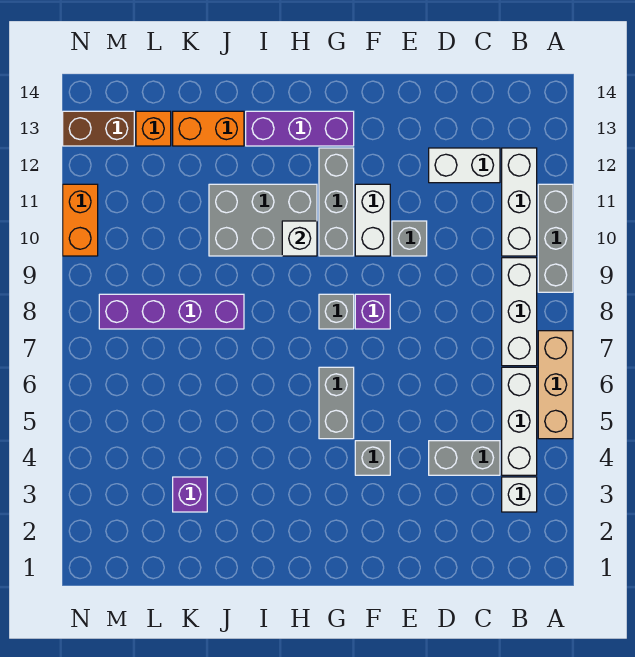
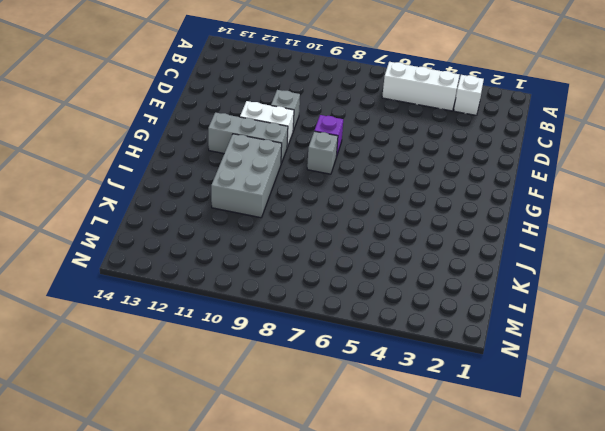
none -> tan brick A5:A7 level 1
none -> grey brick A9:A11 level 1
none -> white brick B7:B9 level 1

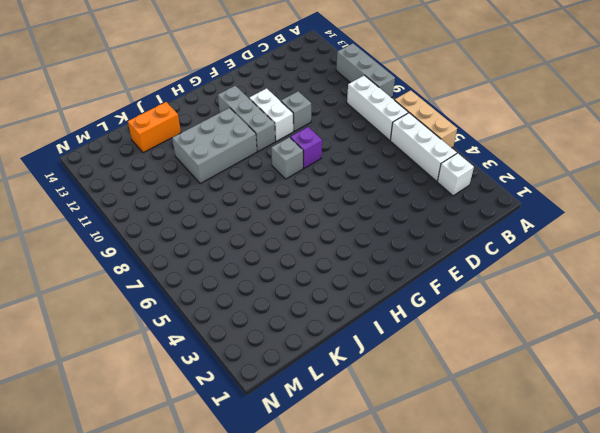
none -> white brick B10:B12 level 1
none -> grey brick C4:D4 level 1
none -> white brick C12:D12 level 1

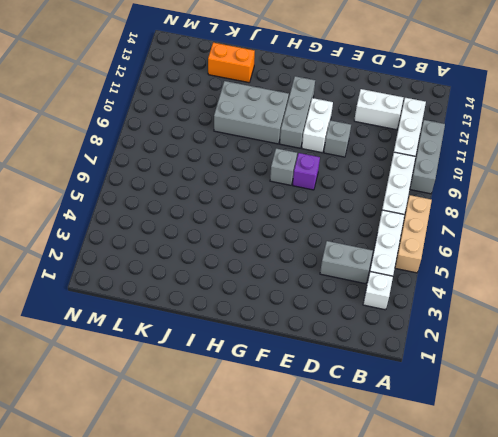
none -> grey brick F4 level 1
none -> grey brick G5:G6 level 1
none -> purple brick G13:I13 level 1

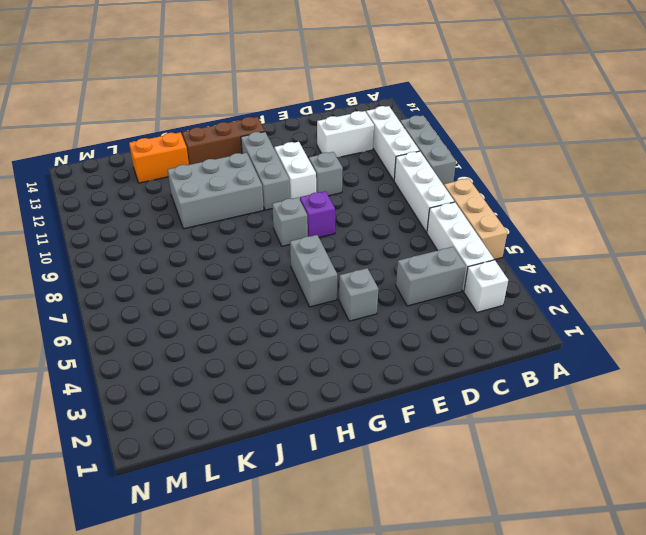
brown brick G13:I13 level 1 -> purple brick G13:I13 level 1
none -> purple brick J8:M8 level 1
none -> purple brick K3 level 1
none -> orange brick L13 level 1

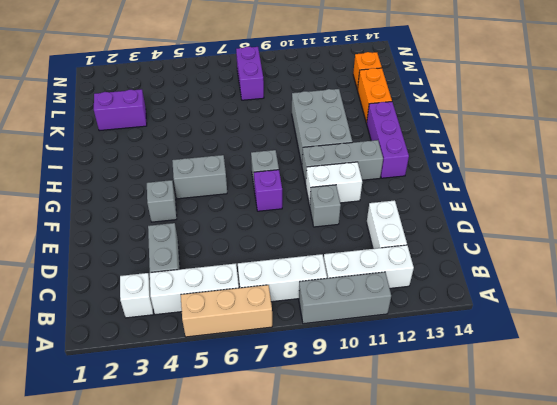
purple brick K2:K3 level 1 -> purple brick K3 level 1
purple brick L8:M8 level 1 -> purple brick J8:M8 level 1
none -> brown brick M13:N13 level 1
none -> orange brick N10:N11 level 1
none -> white brick H10 level 2

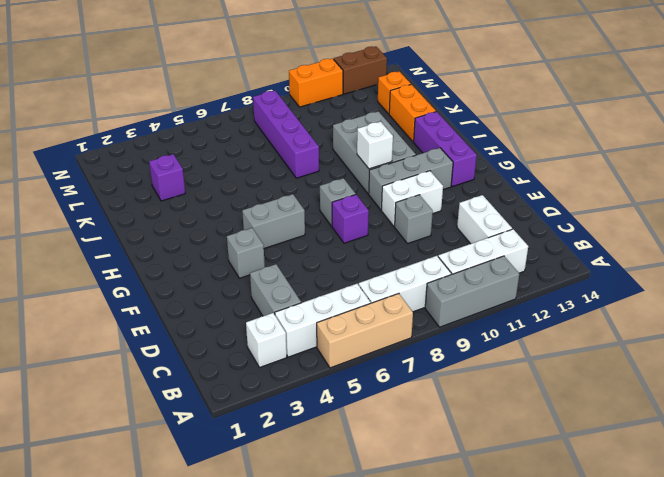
brown brick N12:N13 level 1 -> brown brick M13:N13 level 1

